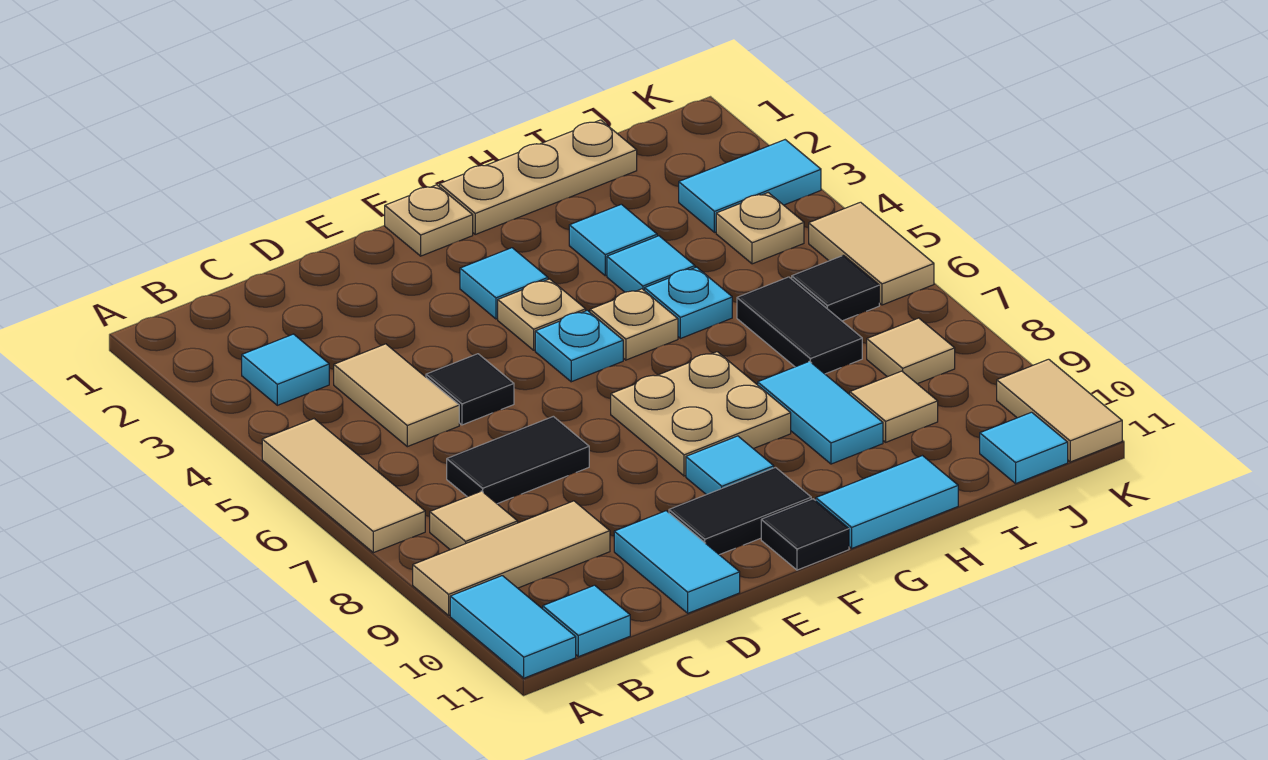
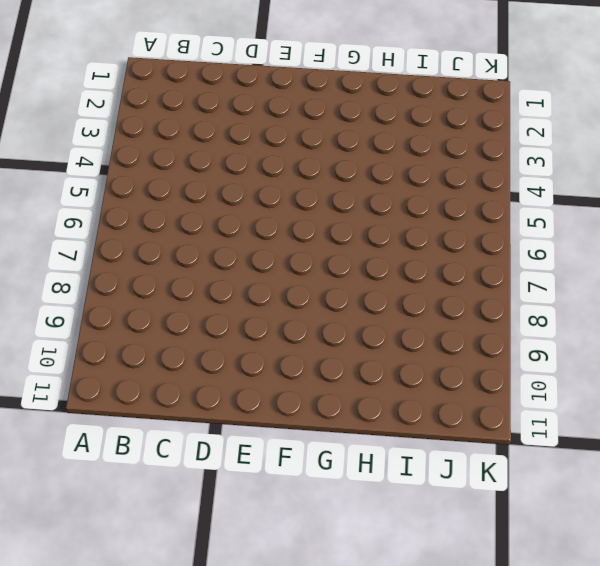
none -> tan tile A5:A7 level 1
none -> tan tile A9:C9 level 1
none -> cyan tile A10:A11 level 1
none -> cyan tile B3 level 1

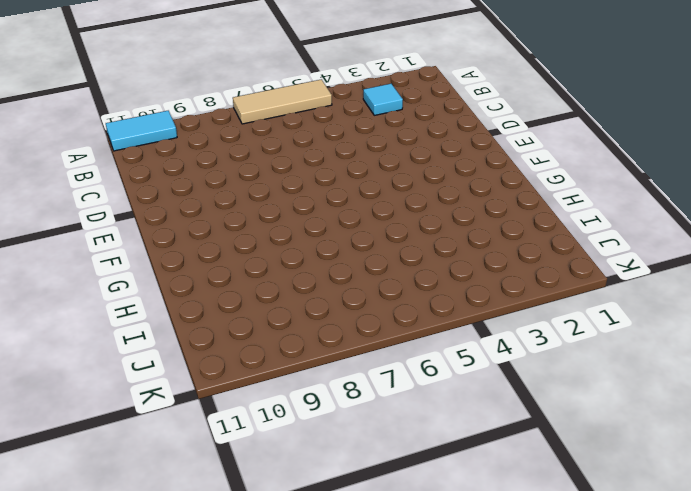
none -> tan tile A9:C9 level 1
none -> tan tile B8 level 1
none -> cyan tile B11 level 1
none -> tan tile C4:C5 level 1

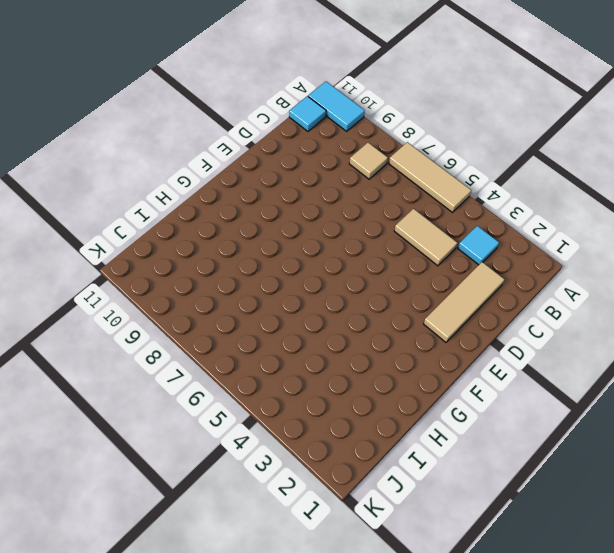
tan tile C2:E2 level 1 -> tan tile A9:C9 level 1
none -> black tile C7:D7 level 1
none -> black tile D5 level 1
none -> cyan tile D10:D11 level 1
none -> black tile E10:F10 level 1

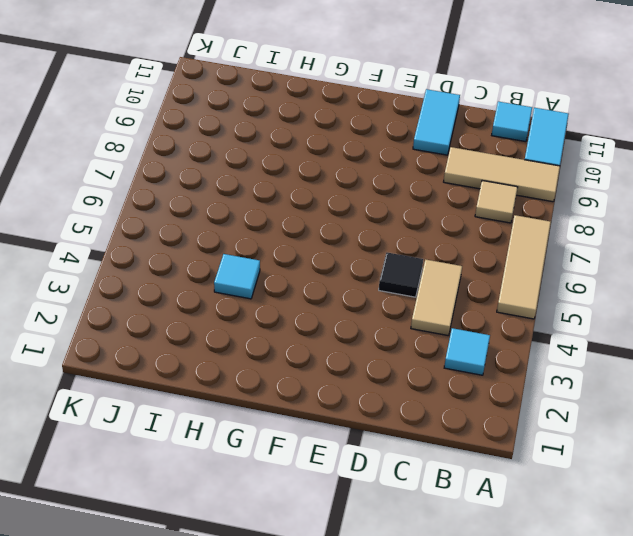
none -> black tile C7:D7 level 1
none -> black tile E10:F10 level 1
none -> tan plate F1 level 1
none -> cyan tile F3 level 1

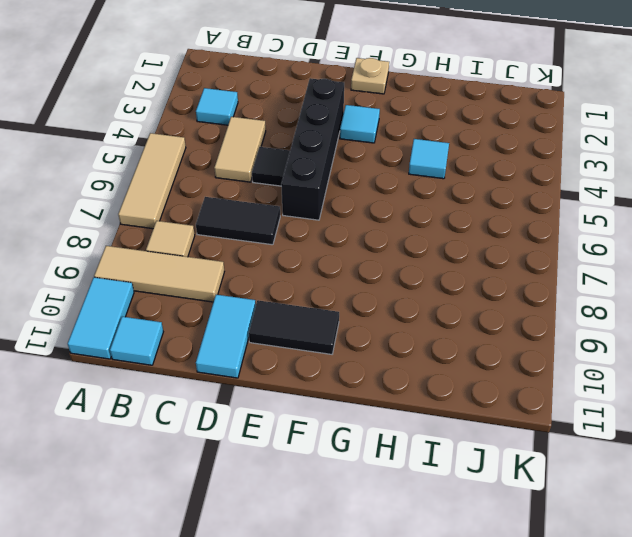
black brick E3:E6 level 1 -> none
none -> tan plate F4 level 1
none -> cyan plate F5 level 1
none -> tan plate F7:G8 level 1
none -> cyan tile F9 level 1

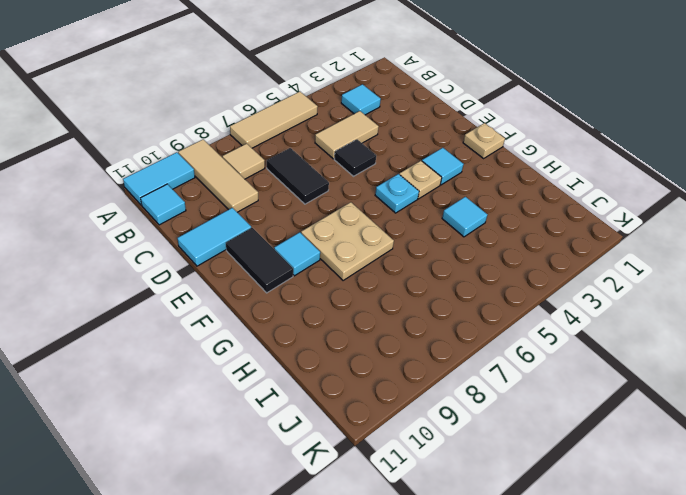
none -> black tile F11 level 1
none -> tan plate G1:I1 level 1
none -> tan plate G5 level 1
none -> cyan tile G11:H11 level 1

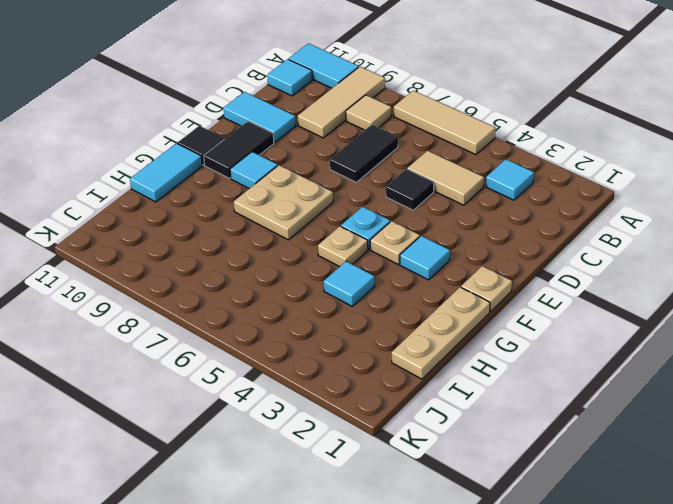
none -> cyan tile H3 level 1
none -> cyan plate H5 level 1
none -> cyan tile H8:H9 level 1
none -> black tile I6:I7 level 1

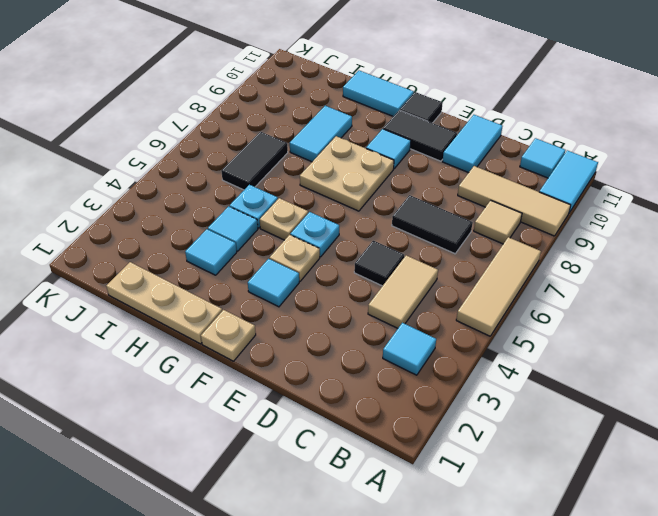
none -> tan tile I9 level 1
none -> cyan tile J3:K3 level 1
none -> tan plate J4 level 1
none -> black tile J6 level 1

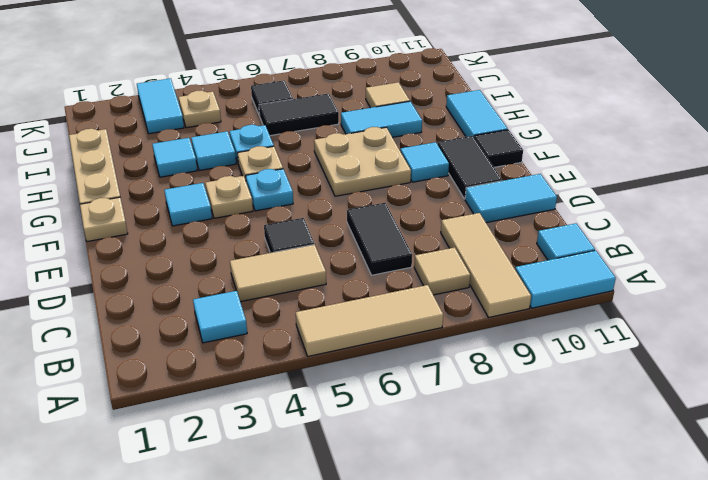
none -> tan tile J8 level 1
none -> cyan tile J11 level 1
none -> tan tile K5:K6 level 1
none -> tan tile K10:K11 level 1

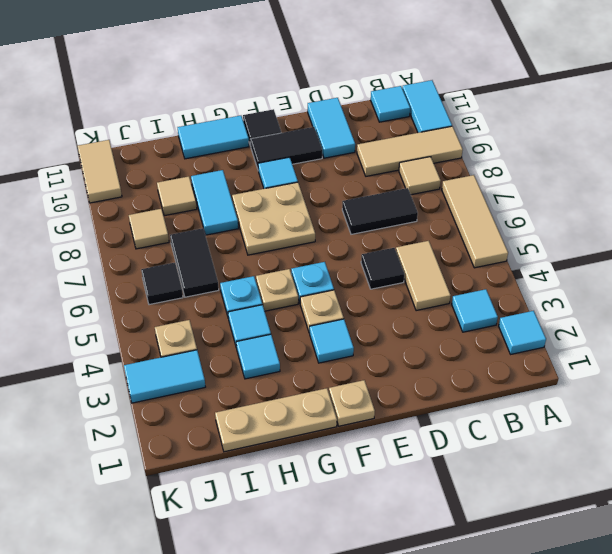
cyan tile A2 level 1 -> cyan tile J11 level 1
none -> tan tile K5:K6 level 1

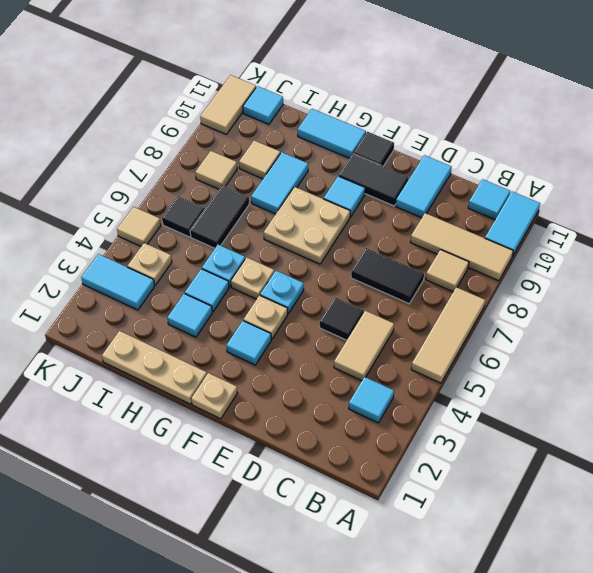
tan tile K5 level 1 -> tan tile K5:K6 level 1

